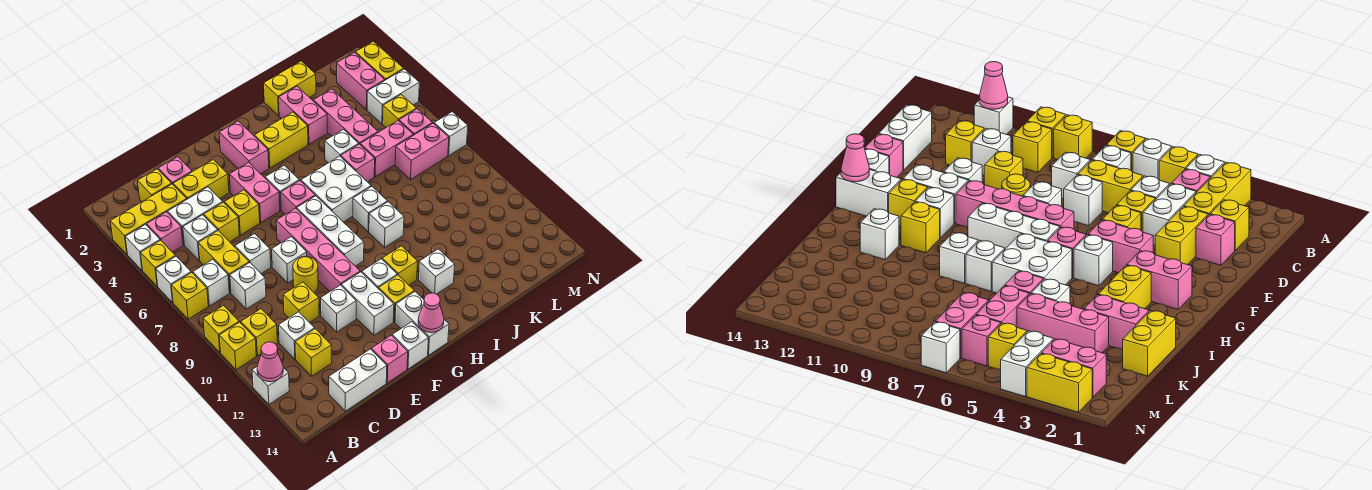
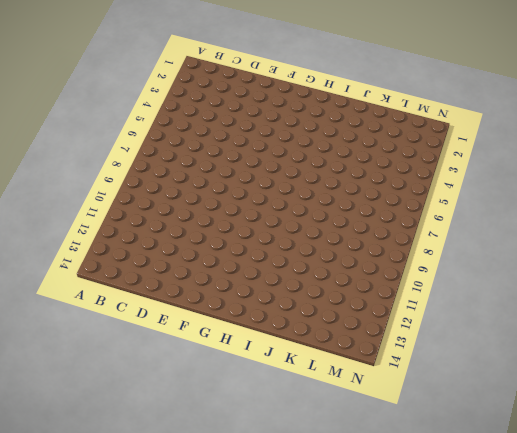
none -> yellow brick A3:C3 level 1
none -> white brick A4 level 1
none -> yellow brick A5 level 1
none -> white brick A6 level 1

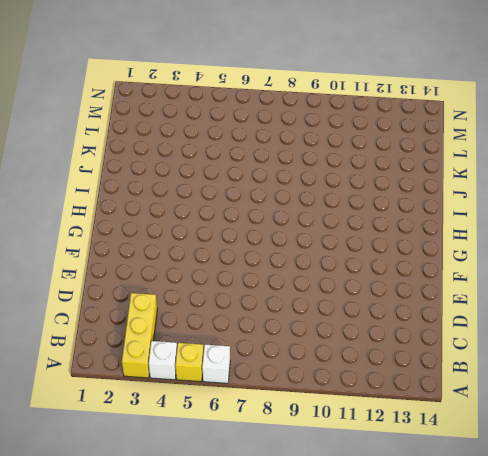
none -> yellow brick A7 level 1
none -> yellow brick A9 level 1
none -> yellow brick A10 level 1
none -> white brick A12 level 1

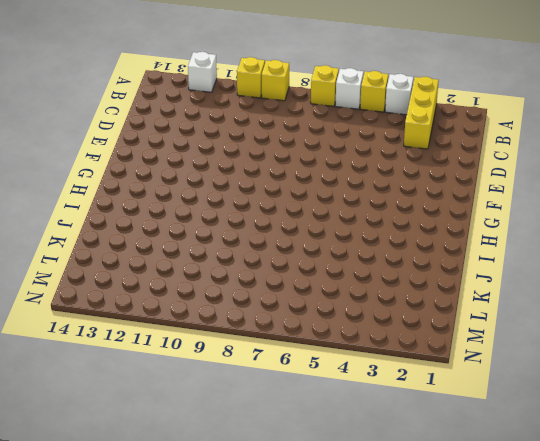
none -> pink brick B4 level 1
none -> white brick B7 level 1
none -> yellow brick B10 level 1
none -> yellow brick C2 level 1

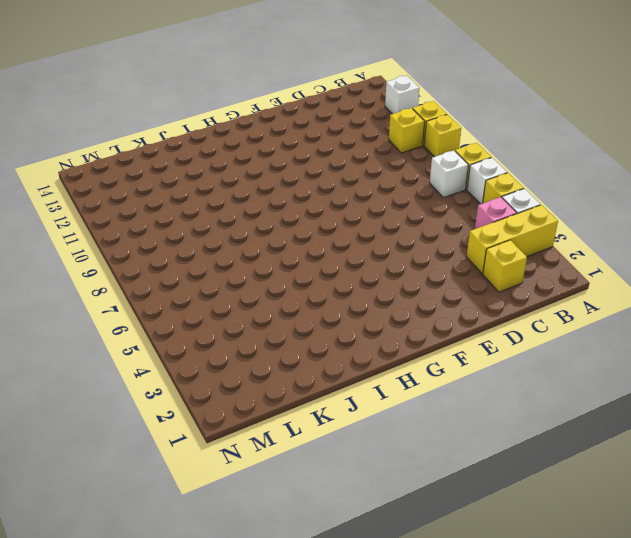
none -> white brick C4:D4 level 1
none -> white brick C5 level 1
none -> yellow brick C6:C7 level 1
none -> white brick C8 level 1

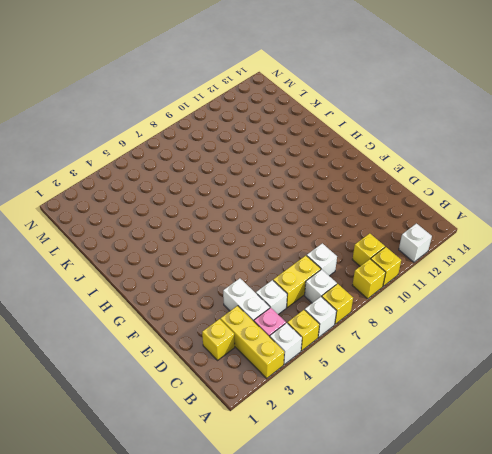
none -> white brick C11 level 1
none -> yellow brick C12 level 1
none -> white brick C14:D14 level 1
none -> pink brick D2 level 1

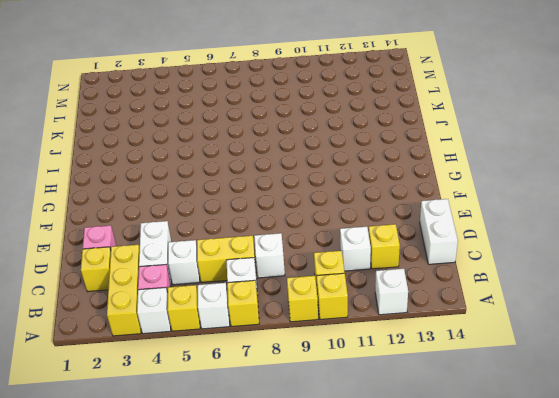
none -> yellow brick D3:E3 level 1
none -> yellow brick D5 level 1
none -> white brick D7 level 1
none -> yellow brick D10 level 1

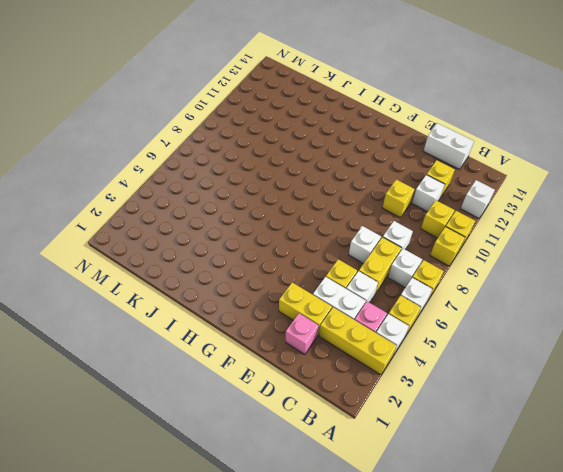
none -> yellow brick C2 level 1
none -> yellow brick E5 level 1
none -> white brick E8 level 1
none -> yellow round brick E9 level 1

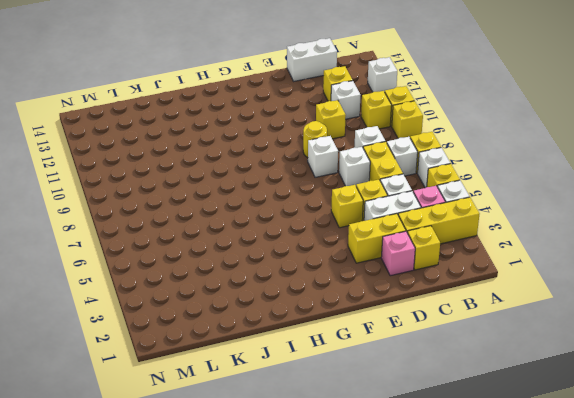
none -> white brick E11 level 1
none -> pink brick E14 level 1
none -> pink brick F4:F5 level 1
none -> pink brick F7:F10 level 1

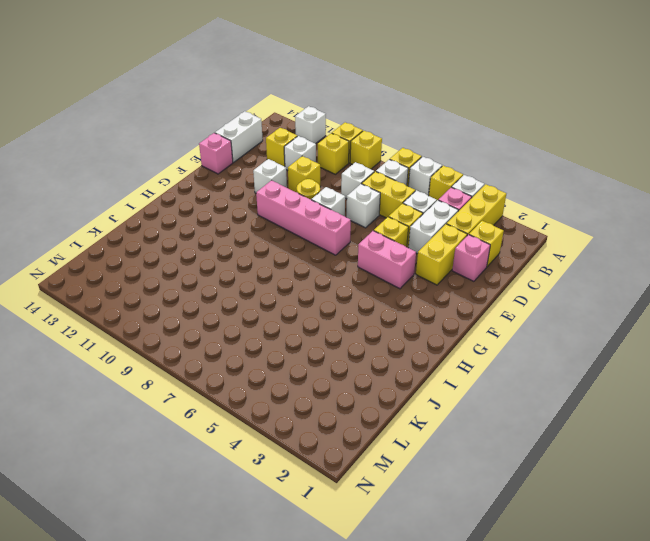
none -> white brick F11:F12 level 1
none -> white brick F14 level 1
none -> pink brick G2:G3 level 1
none -> white brick G5 level 1

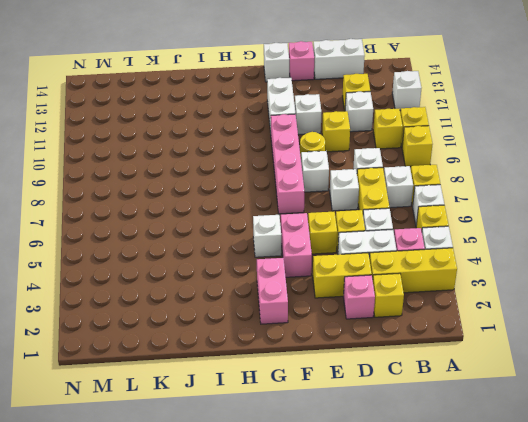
none -> pink brick G6 level 1
none -> white brick G7:G9 level 1
none -> white brick G11 level 1
none -> yellow brick G12 level 1

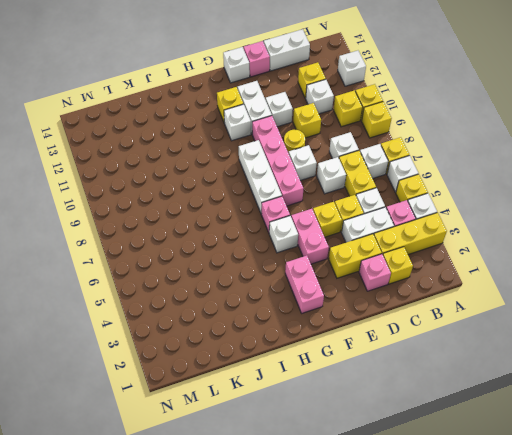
none -> white brick G13:G14 level 1
none -> yellow brick H3:I3 level 1
none -> white brick H6:I7 level 1
none -> yellow brick H11 level 1

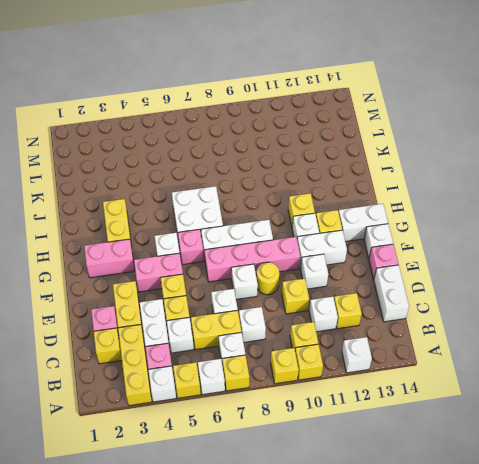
none -> white brick I8 level 1
none -> white brick I9 level 1
none -> white brick I12 level 1
none -> yellow brick J1:K1 level 1

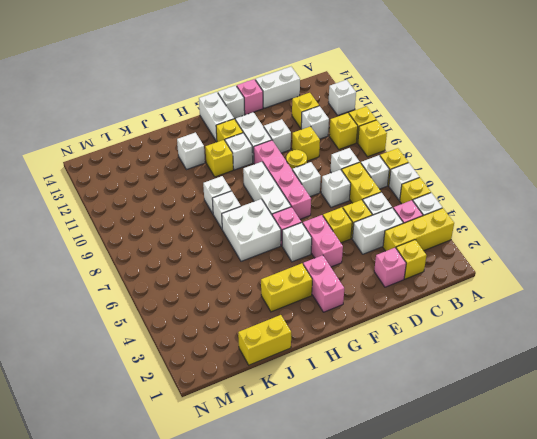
none -> yellow brick D3:E3 level 1
none -> pink brick J2:J3 level 1
none -> white brick J5 level 1
none -> pink brick J6 level 1

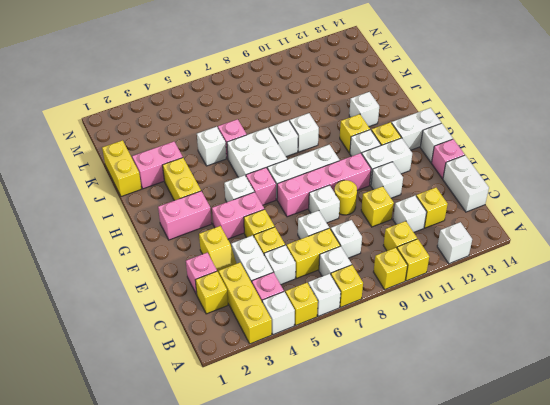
yellow slope D3:E3 level 1 top E -> yellow brick D3:E3 level 1
none -> pink brick K3:K5 level 1
none -> pink brick K6:L6 level 1
none -> pink brick L7:M7 level 1
none -> pink brick M2:M3 level 1

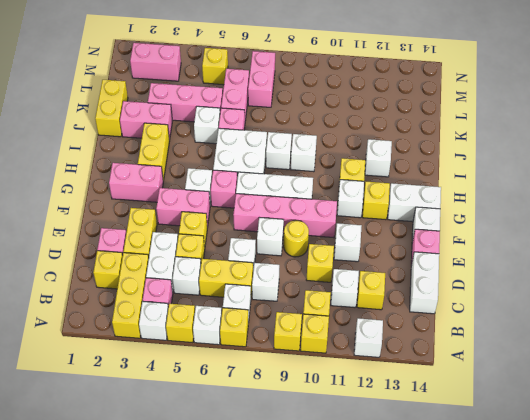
none -> white brick F11:F12 level 1
none -> white brick M4:N4 level 1
none -> pink brick M6 level 1
none -> yellow brick N2:N3 level 1

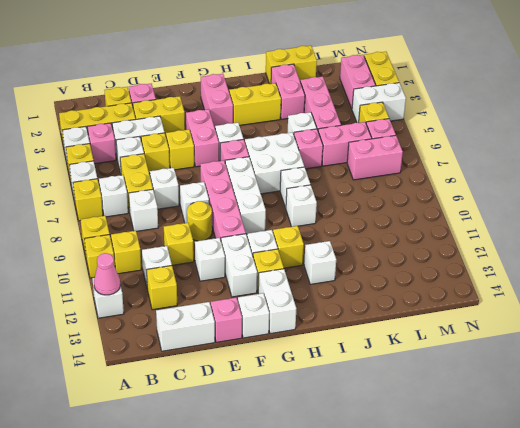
none -> white brick N7 level 1
none -> pink cone G14 level 2

